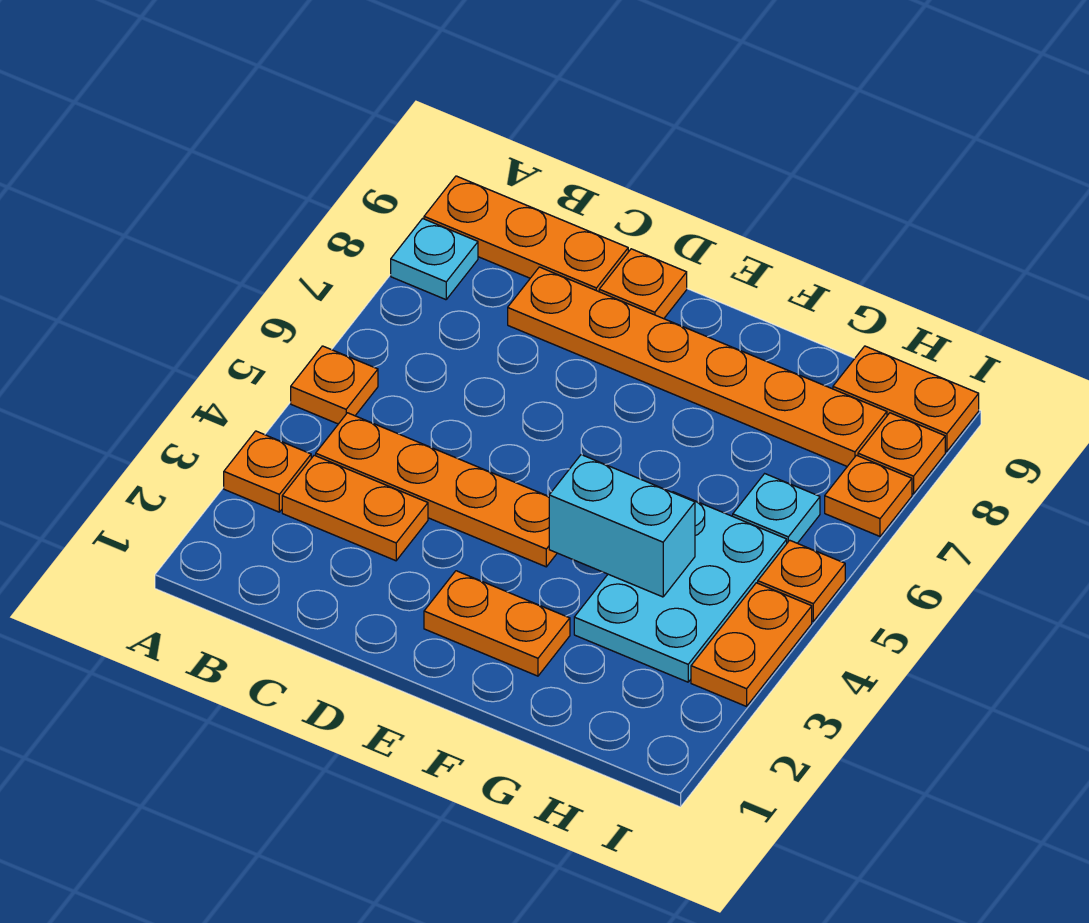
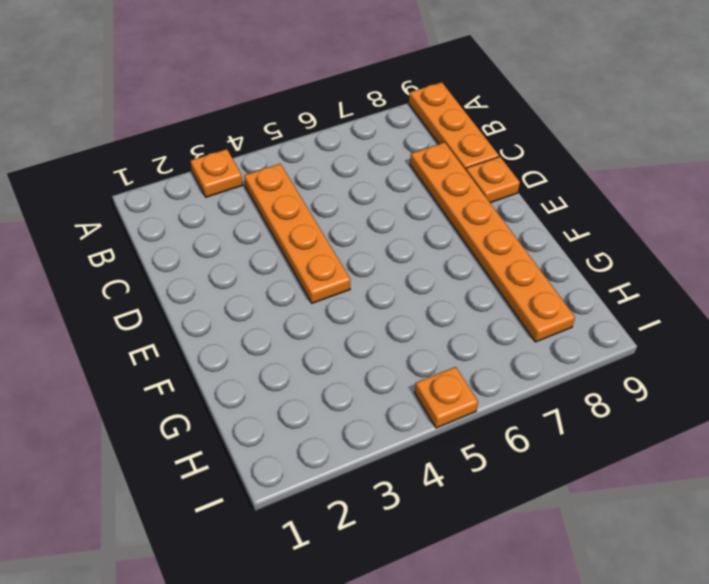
none -> orange plate A5 level 1
none -> cyan plate A8 level 1
none -> orange plate B3:C3 level 1

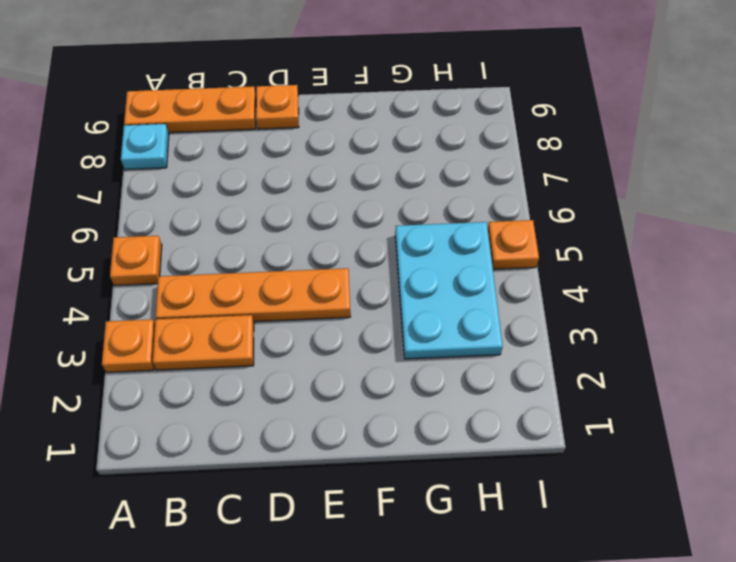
none -> orange plate C8:H8 level 1
none -> orange plate E2:F2 level 1
none -> cyan plate H6 level 1

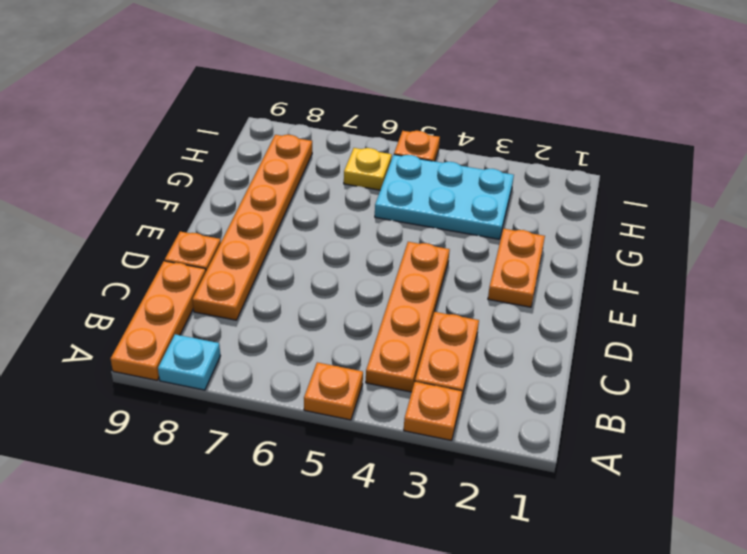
yellow plate H6 level 1 -> cyan plate H6 level 1
none -> orange plate H9:I9 level 1
none -> orange plate I3:I4 level 1
none -> orange plate I7 level 1

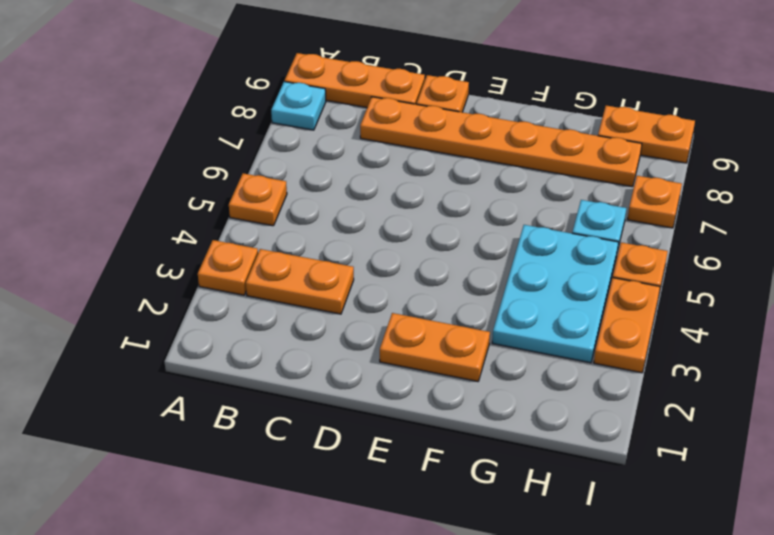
none -> orange plate B4:E4 level 1
none -> orange plate I8 level 1
none -> cyan brick F4:G4 level 2

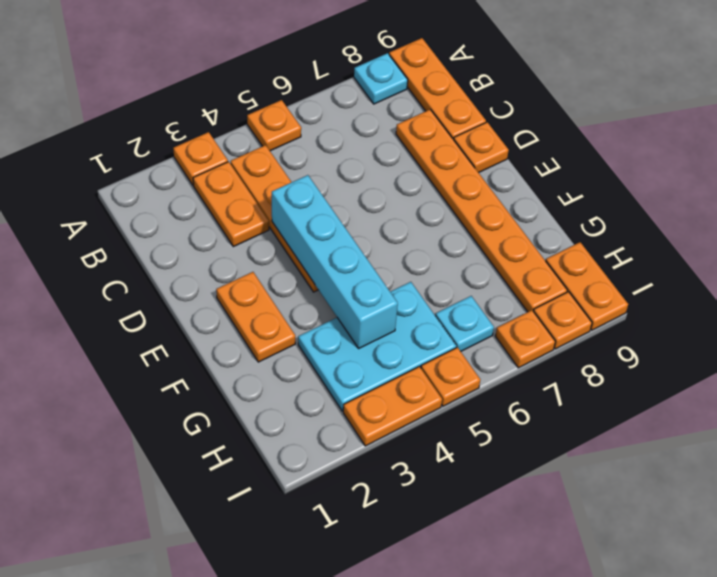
cyan brick D4:G4 level 2 -> cyan brick F4:G4 level 2

